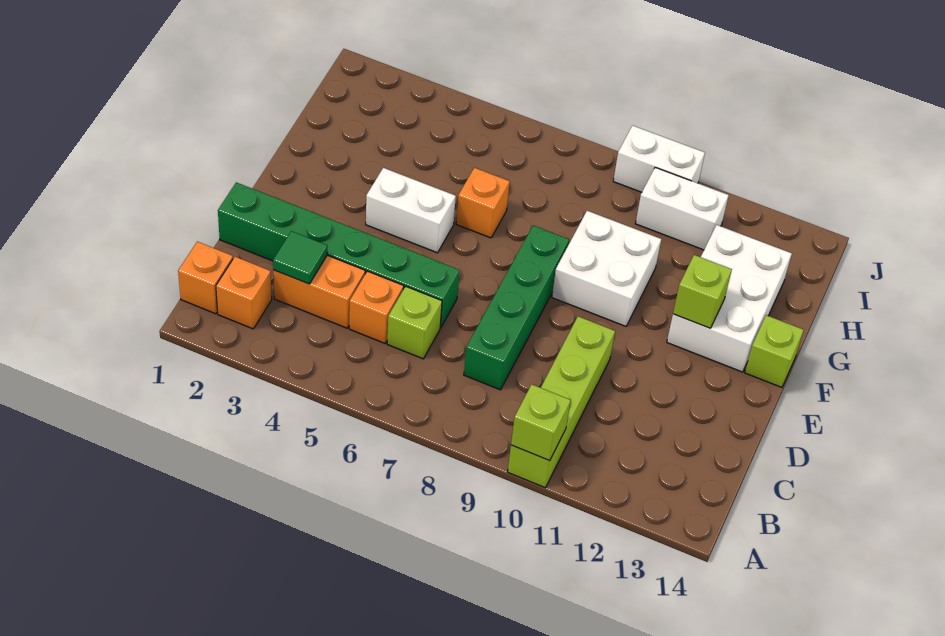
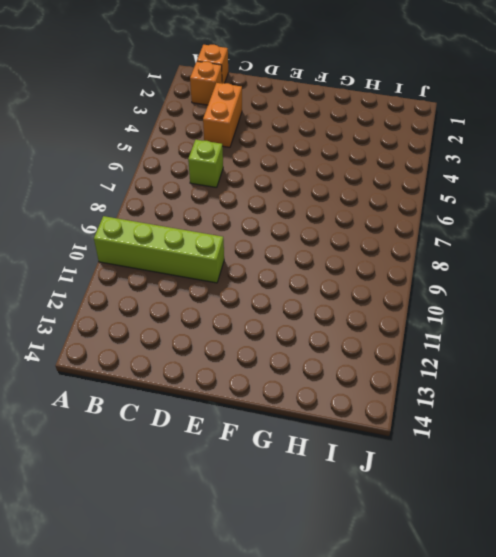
none -> orange brick C5 level 1
none -> green brick C8:F8 level 1
none -> green brick D1:D6 level 1

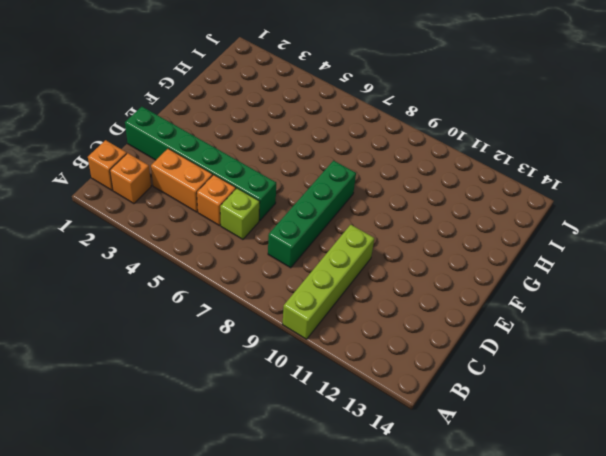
none -> white brick F4:F5 level 1
none -> white brick F9:G10 level 1
none -> white brick F12:H13 level 1

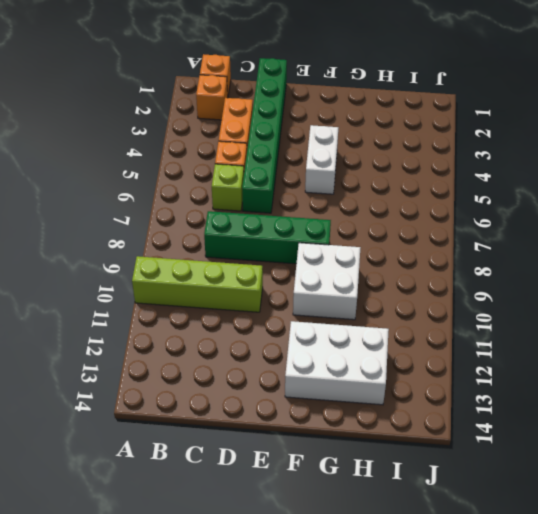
none -> lime brick F14 level 1
none -> orange brick G6 level 1
none -> white brick I10:I11 level 1

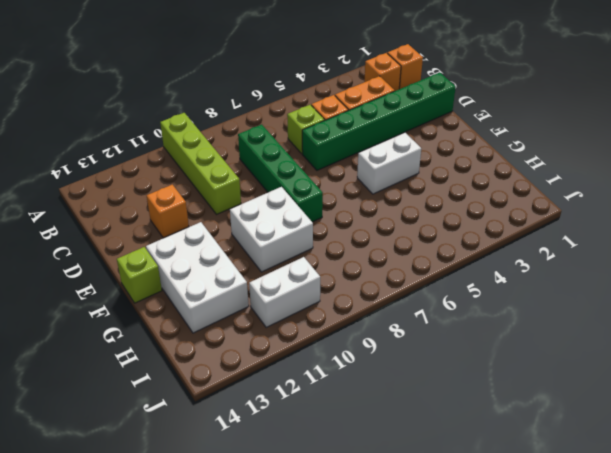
orange brick D12 level 1 -> orange brick G6 level 1
none -> white brick J9:J10 level 1
none -> lime brick A10 level 2
none -> green tile C3 level 2

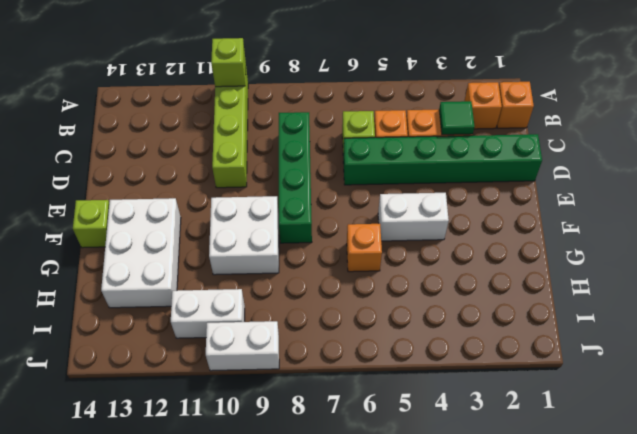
none -> lime brick F12 level 2

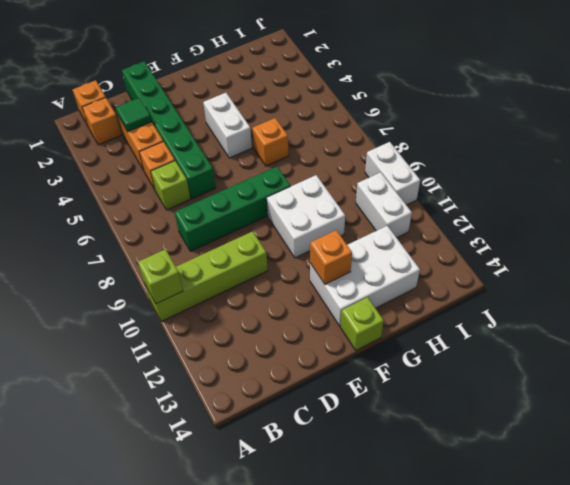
orange brick F12 level 2 -> lime brick F12 level 2

